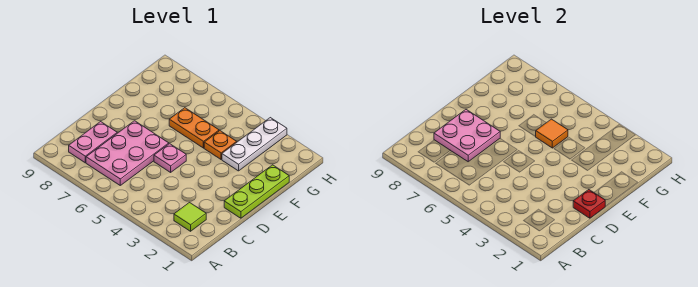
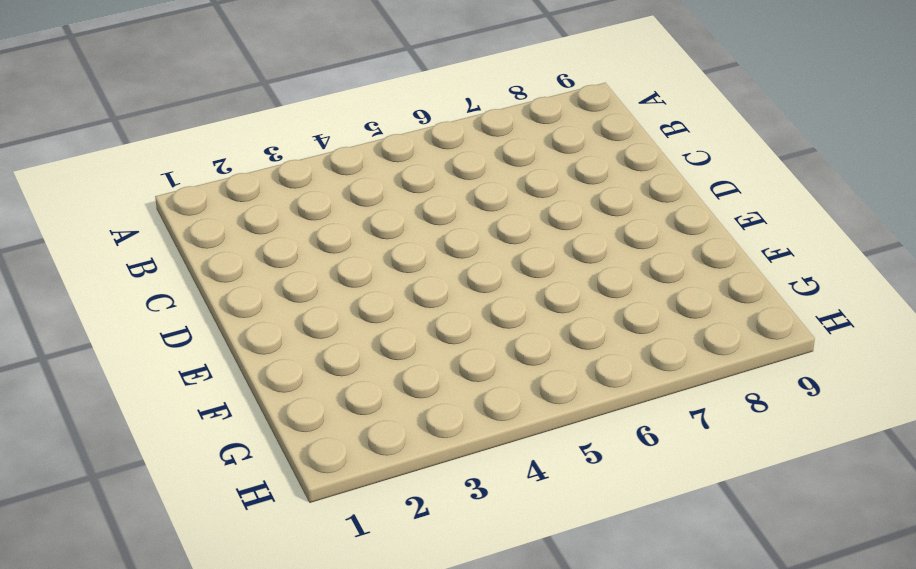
none -> lime tile B2 level 1
none -> pink plate B6:D7 level 1

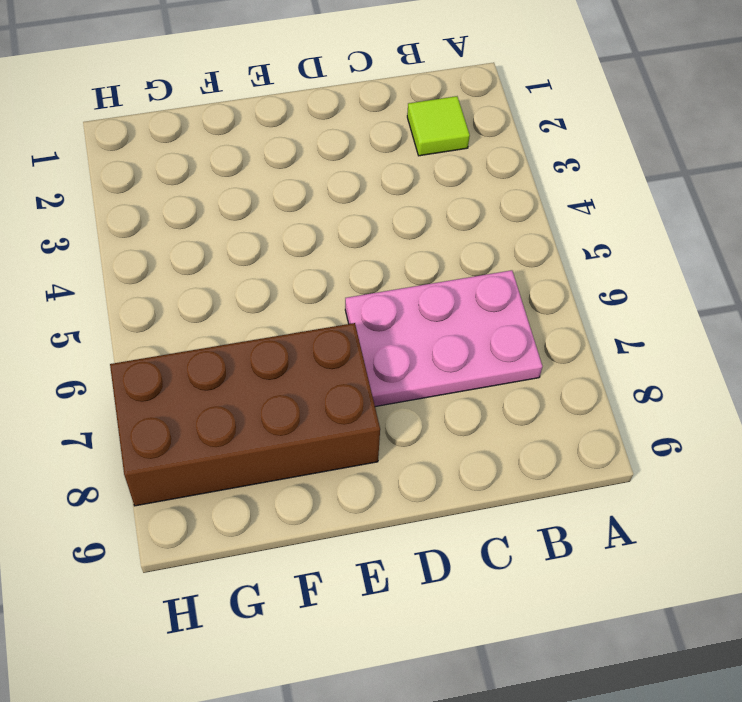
brown brick E7:H8 level 1 -> none
none -> pink plate B8:C8 level 1
none -> lime plate D1:F1 level 1

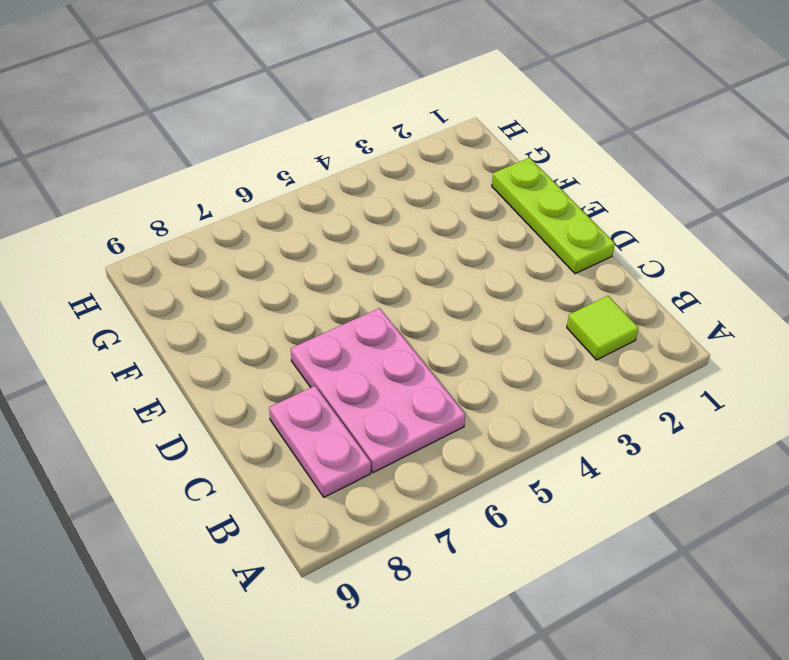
none -> pink plate D5 level 1
none -> white plate F3:H3 level 1

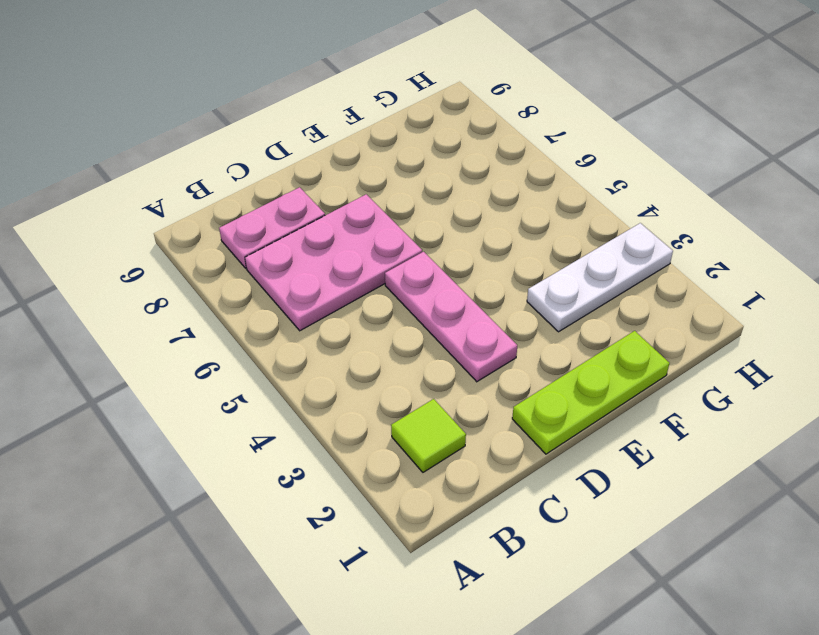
pink plate D3:D5 level 1 -> pink plate D5 level 1
none -> orange plate F4 level 1
none -> orange plate F5:F6 level 1

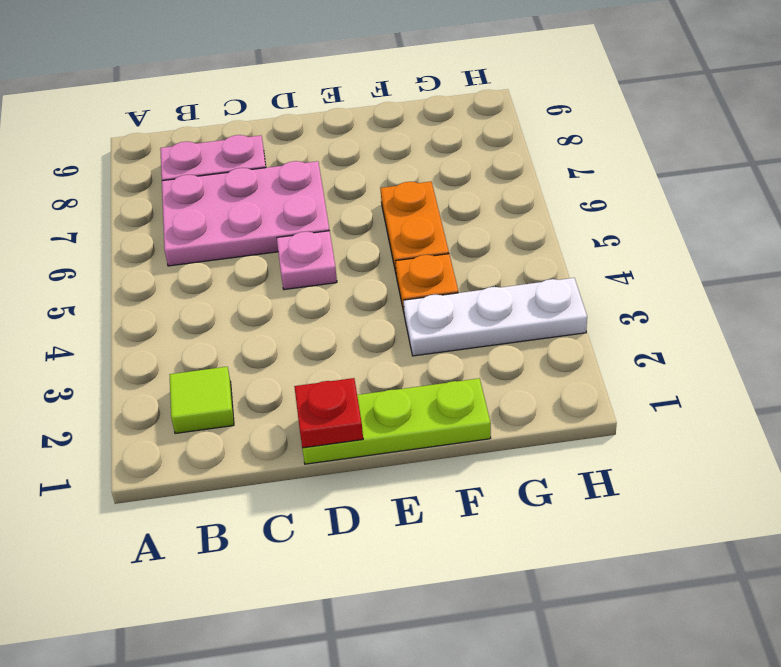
none -> pink plate C7:D8 level 2
none -> orange tile F5 level 2

